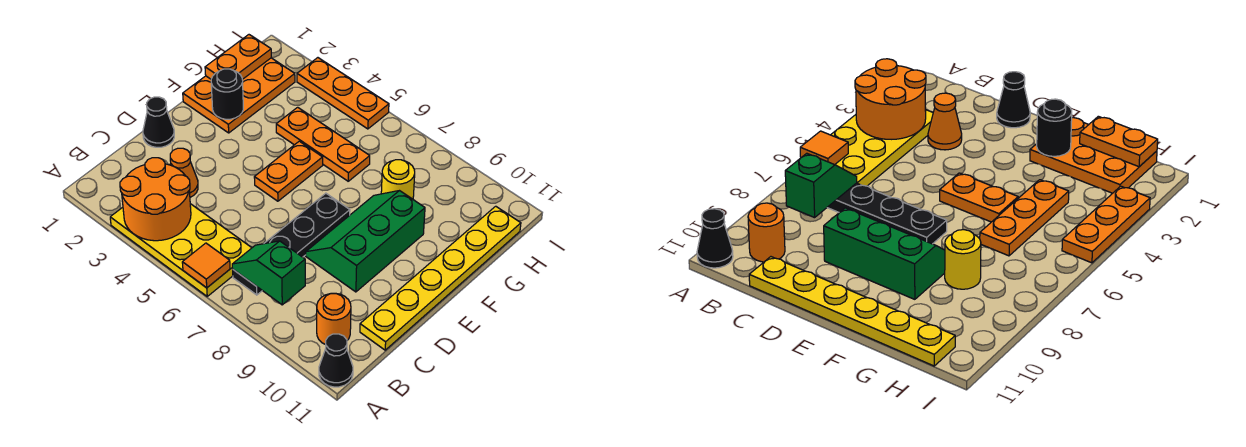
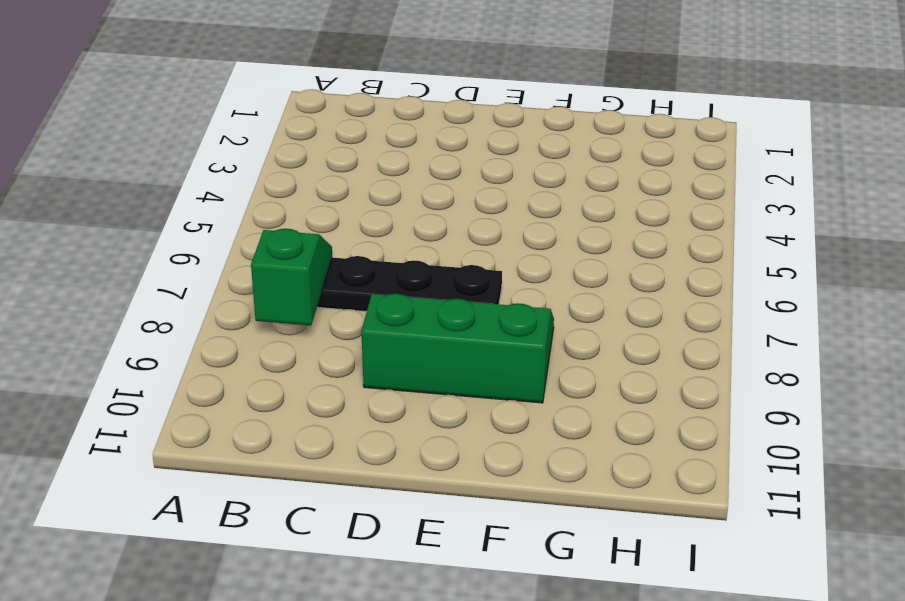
none -> yellow plate A3:B6 level 1
none -> black cone A11 level 1
none -> orange round brick B10 level 1

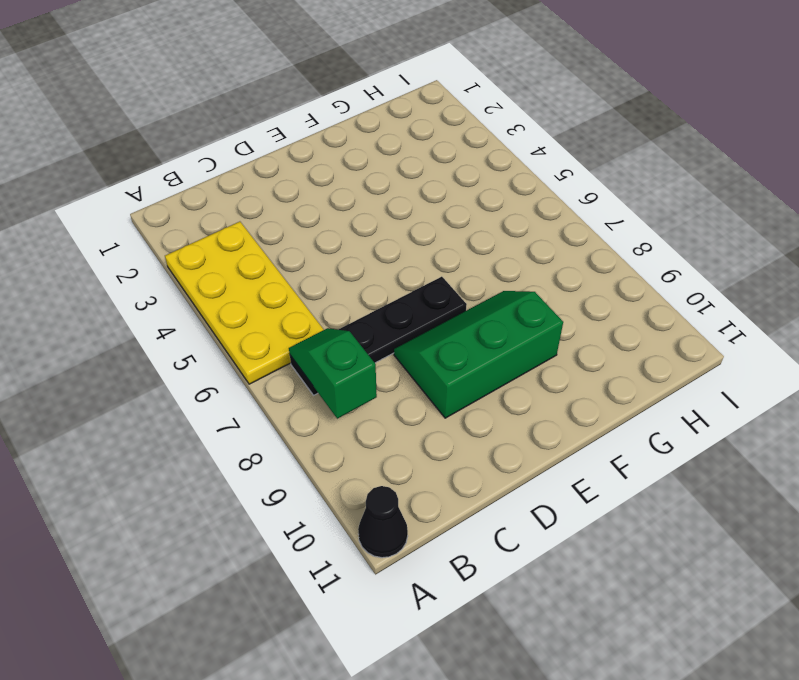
none -> orange round brick B10 level 1
none -> orange cone C3 level 1
none -> yellow plate C11:H11 level 1

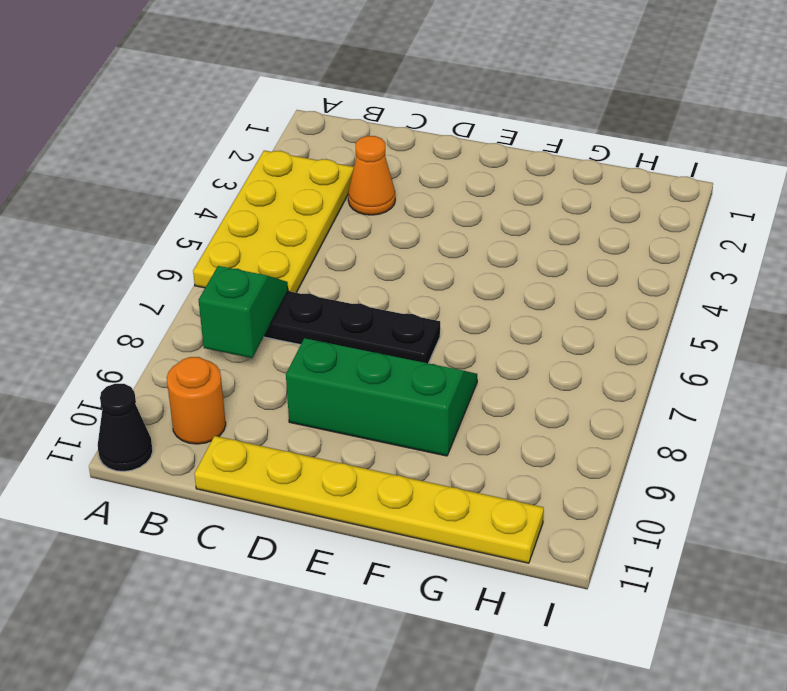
none -> black cone D1 level 1
none -> orange plate E5:F5 level 1
none -> orange plate F1:H2 level 1

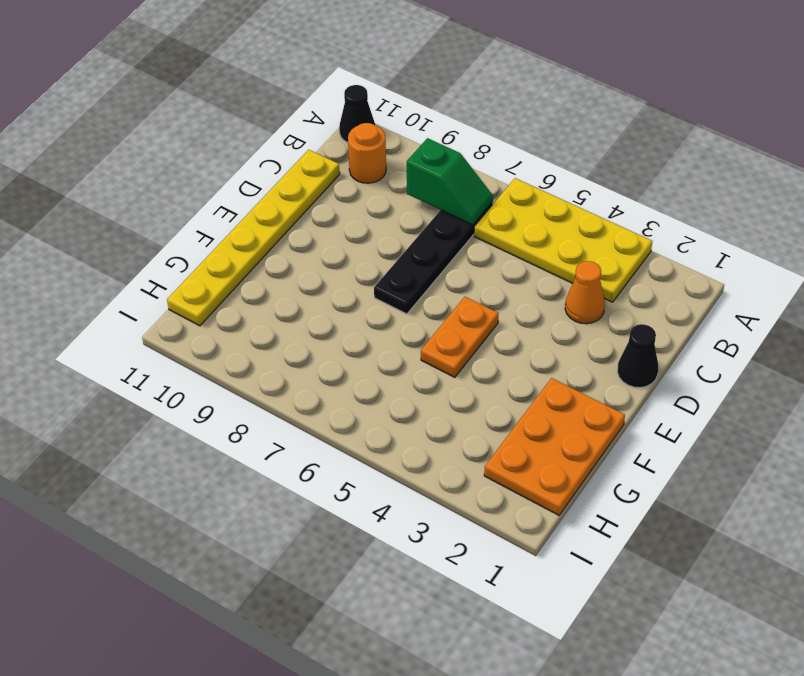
none -> green slope D8:F9 level 1 top 9
none -> orange plate G4:G6 level 1
none -> yellow round brick G8 level 1

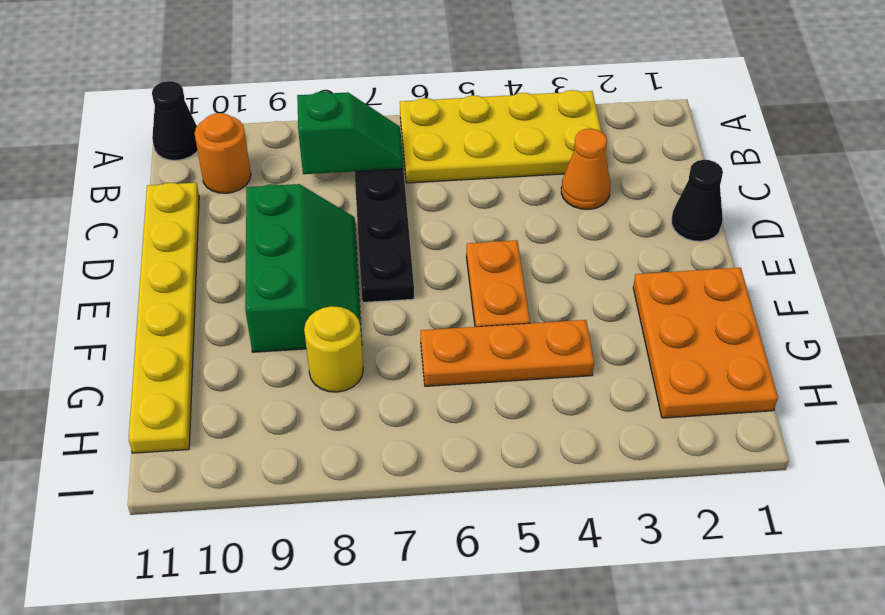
none -> orange plate I3:I5 level 1
none -> orange round brick A3:B4 level 2
none -> orange tile A6 level 2

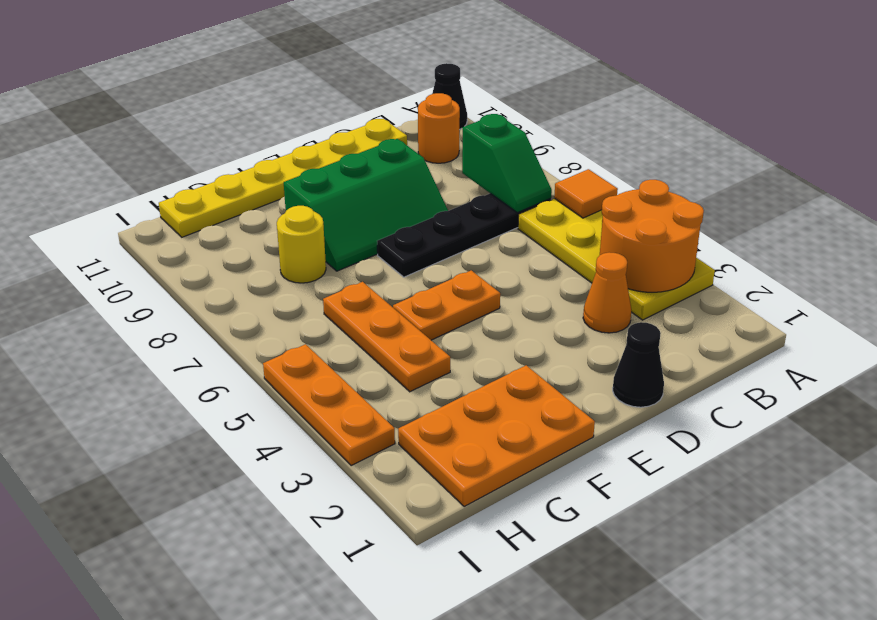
none -> black round brick F2 level 2
none -> orange plate G1:H1 level 2

